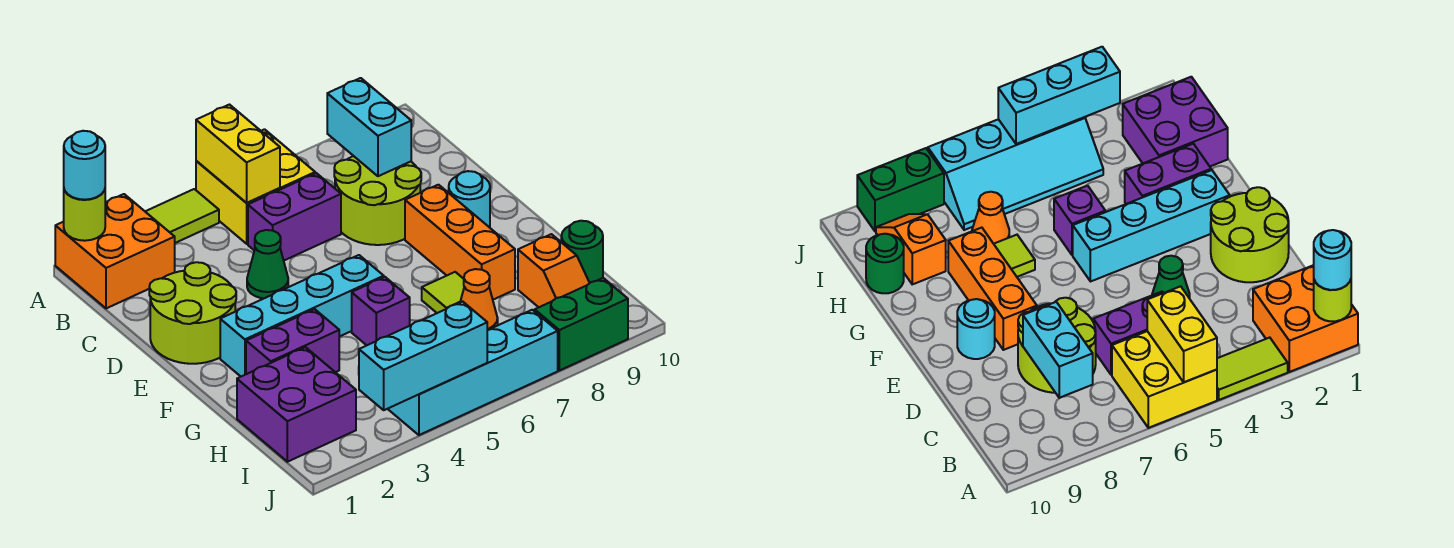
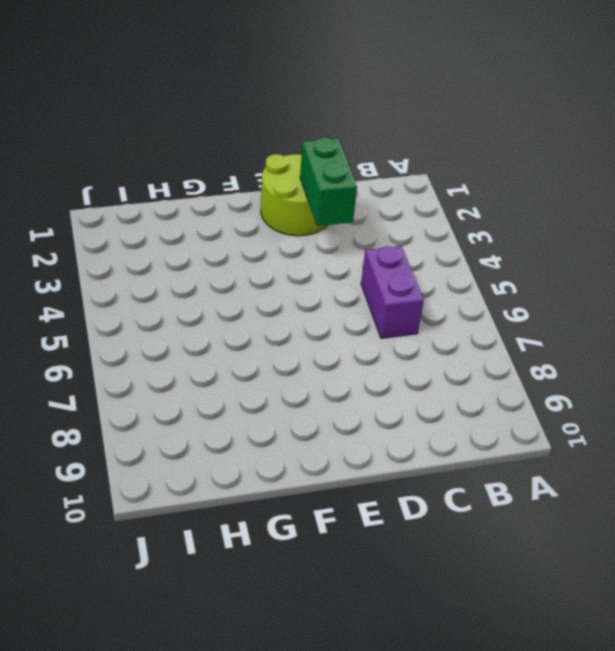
green brick D2:D3 level 2 -> green brick J8:J9 level 1
none -> orange brick A1:B2 level 1
none -> lime tile A3:A4 level 1
none -> yellow brick A5:B6 level 1

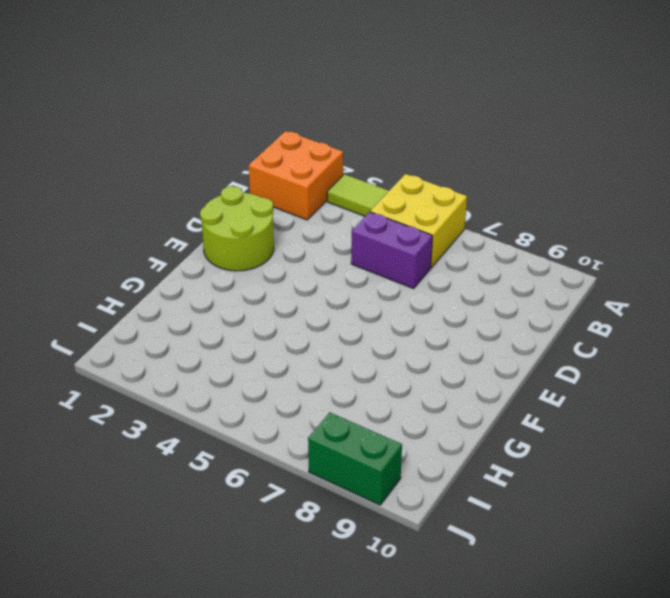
none -> lime round brick C7:D8 level 1
none -> green cone D4 level 1
none -> orange brick E8:G8 level 1

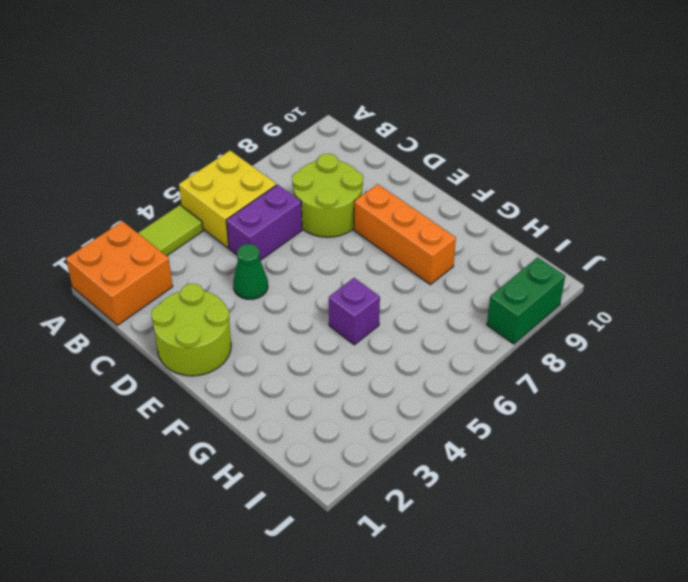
none -> cyan round brick E9 level 1
none -> cyan brick F2:F5 level 1
none -> purple brick G2:G3 level 1

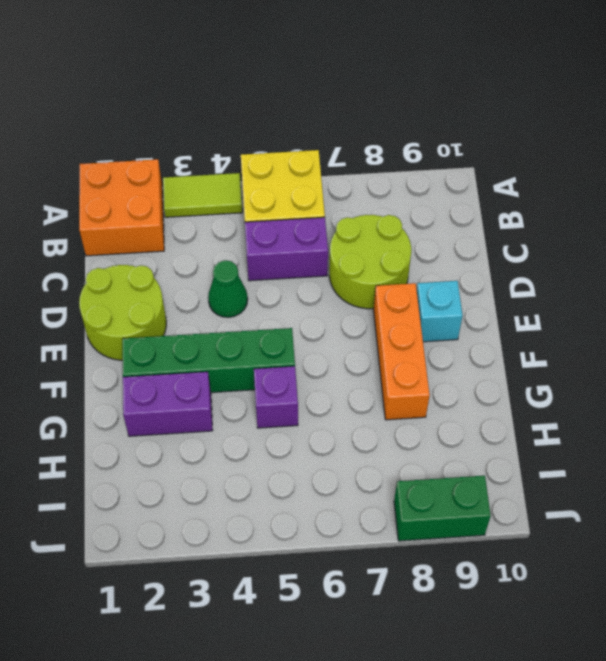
cyan brick E9 level 1 -> cyan round brick E9 level 1
green brick F2:F5 level 1 -> cyan brick F2:F5 level 1
none -> lime tile G7 level 1
none -> purple brick H1:I2 level 1
none -> orange cone H7 level 1

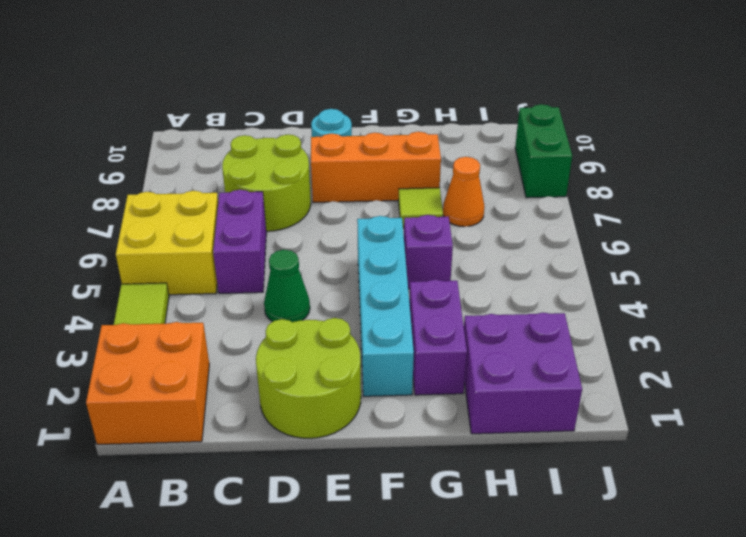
none -> orange slope H9:I9 level 1 top H
none -> green round brick H10 level 1
none -> cyan slope I4:J7 level 1 top J

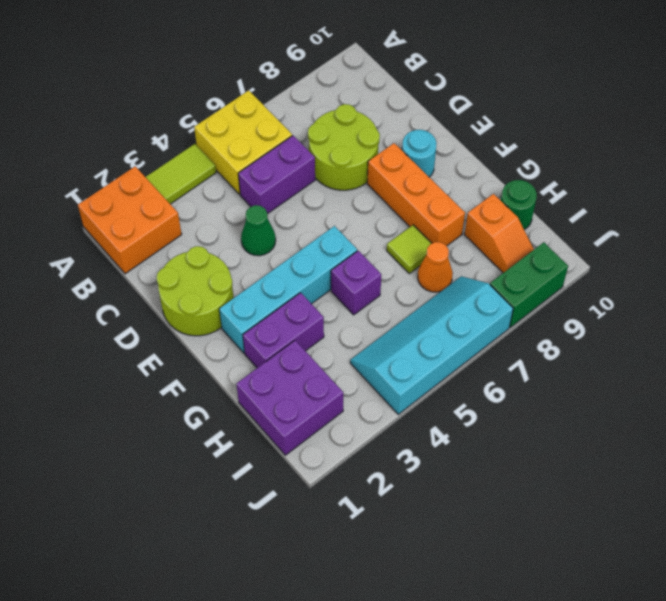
none -> lime round brick A1 level 2
none -> yellow brick A5:B5 level 2
none -> cyan brick B8:C8 level 2

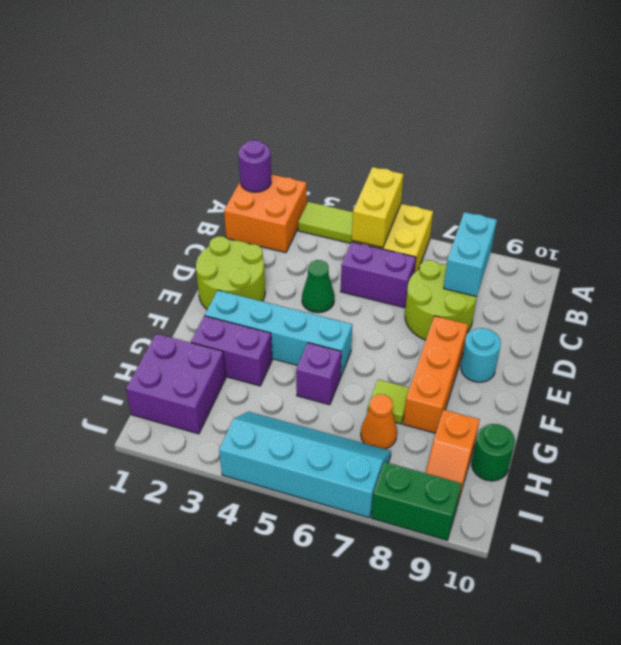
purple round brick A1 level 2 -> lime round brick A1 level 2
none -> cyan brick J3:J5 level 2
none -> cyan round brick A1 level 3

